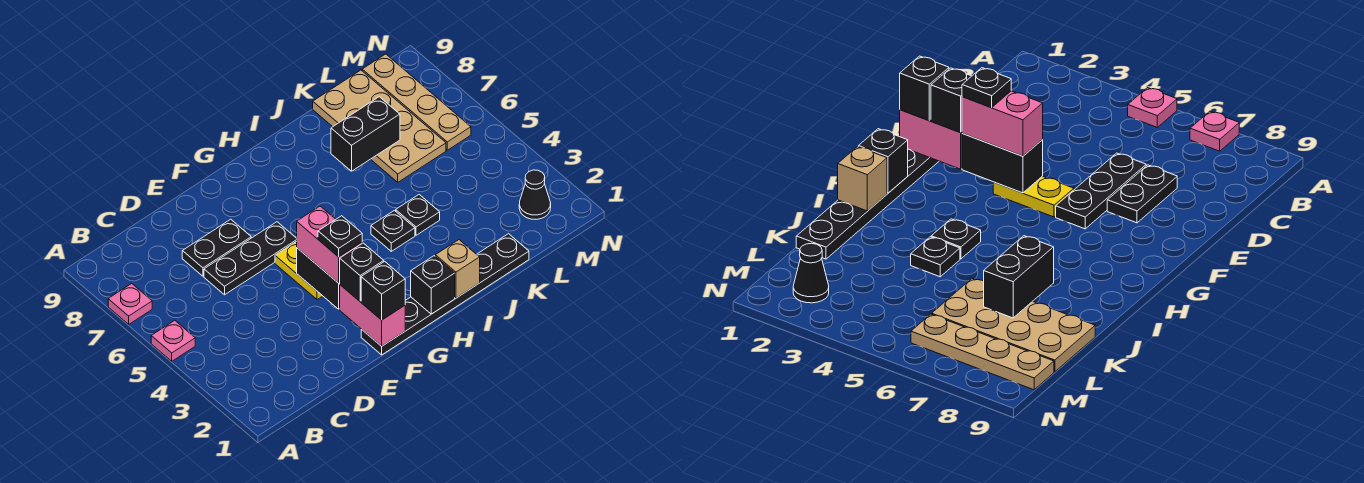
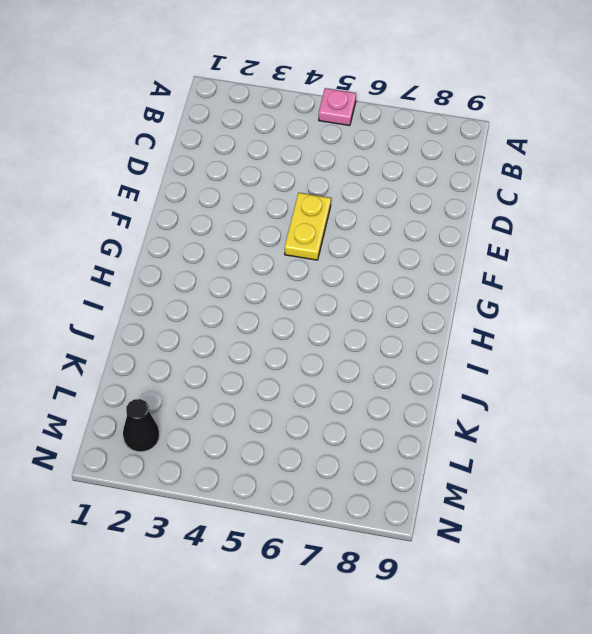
yellow plate E5:F5 level 1 -> yellow plate F4:F5 level 1
none -> pink plate A7 level 1
none -> black plate D6:F6 level 1
none -> black plate D7:E7 level 1

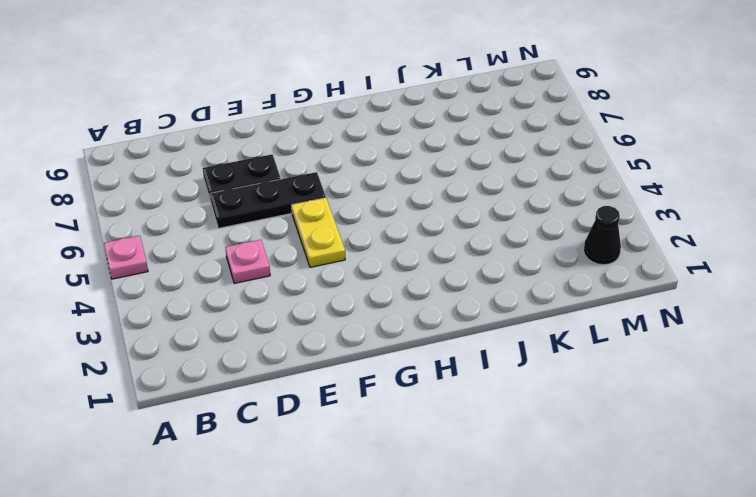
pink plate D4 level 1 -> pink plate A7 level 1
none -> black plate F1:K1 level 1
none -> black plate I4 level 1
none -> black plate J4 level 1

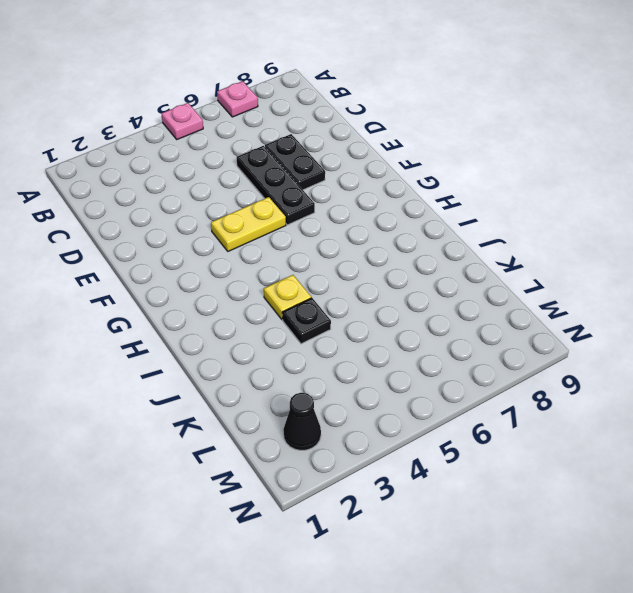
yellow plate I4 level 1 -> black plate I4 level 1
none -> black plate F1:K1 level 1
none -> tan plate K6:L9 level 1
none -> tan plate M6:M9 level 1

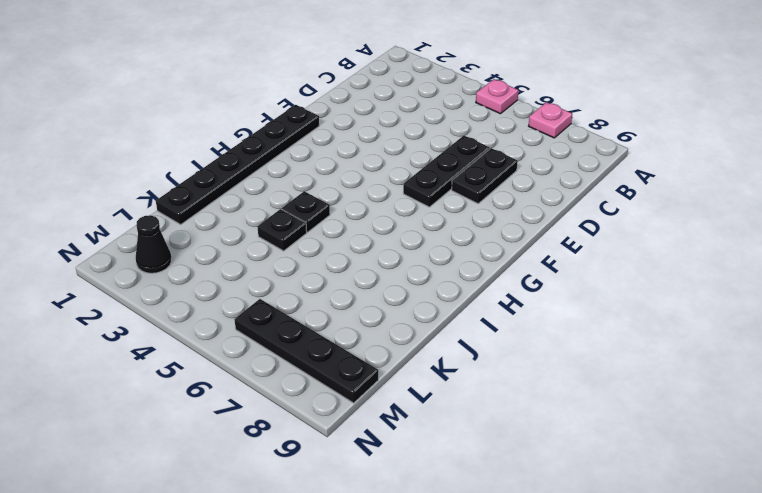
black plate M6:M9 level 1 -> tan plate M6:M9 level 1
none -> yellow plate F4:F5 level 1
none -> tan plate K6:L9 level 1
none -> pink brick F1:F2 level 2

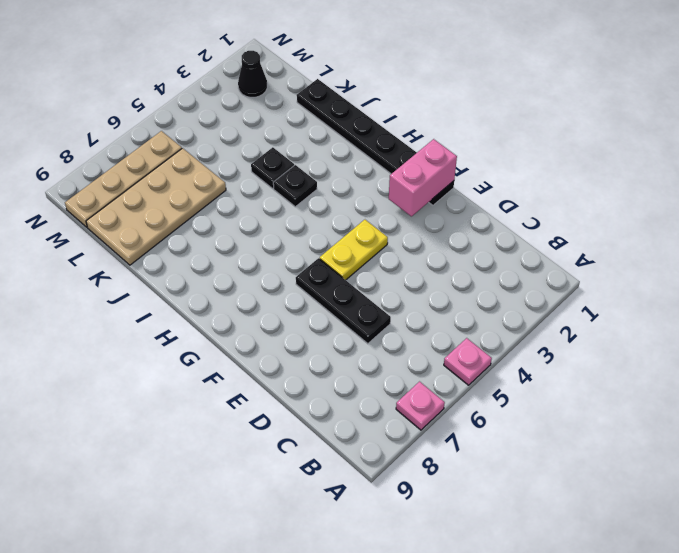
none -> black plate D7:E7 level 1
none -> black brick F3:F4 level 2
none -> black brick H1 level 2

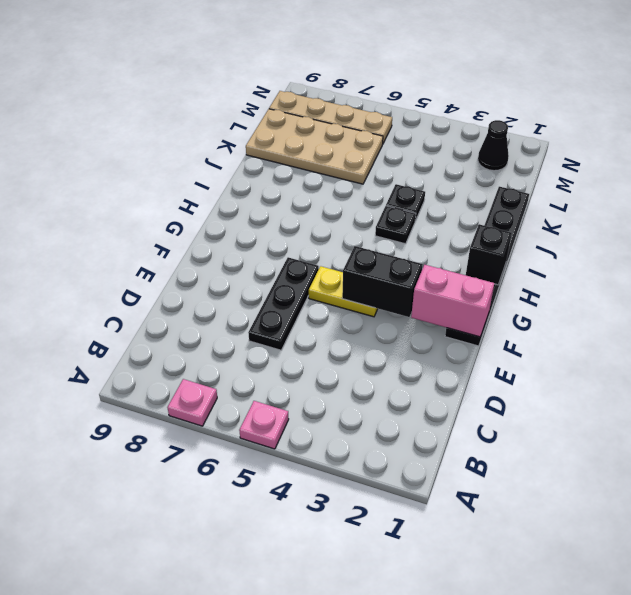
none -> black plate D7:E7 level 1
none -> tan brick I1 level 2
none -> black brick J7:K7 level 2

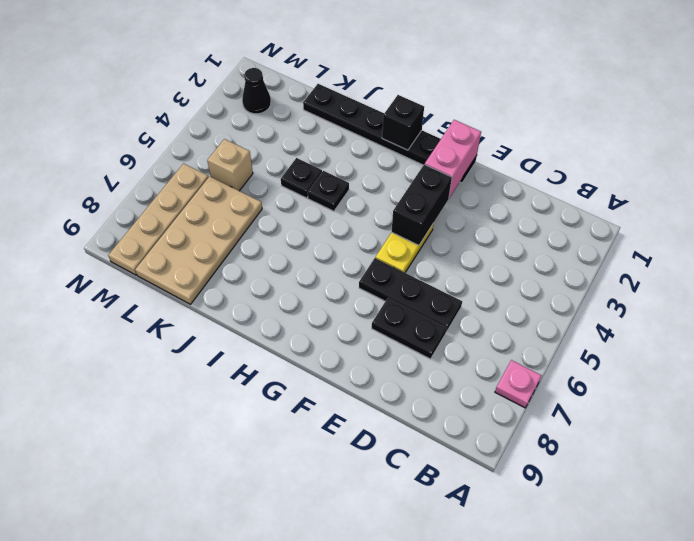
tan brick L5 level 1 -> tan brick I1 level 2
none -> pink plate A5 level 1
none -> black brick J7:K7 level 2
none -> black brick F1 level 3

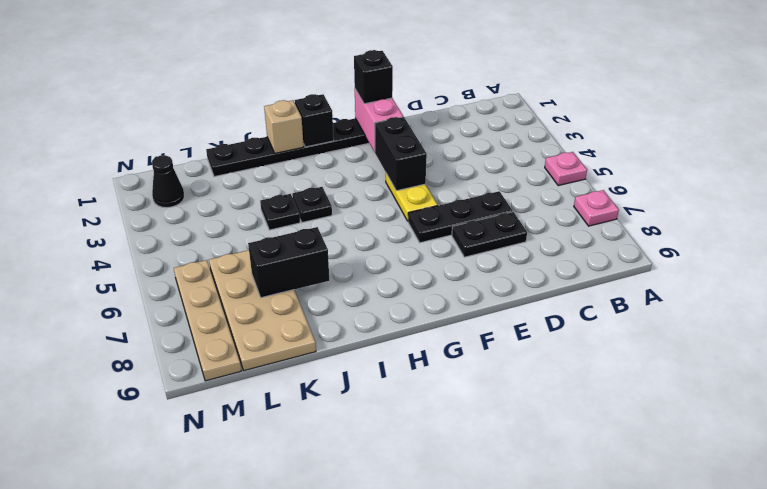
none -> black brick F2 level 3
none -> pink brick F3:F4 level 3
none -> black plate F3 level 4

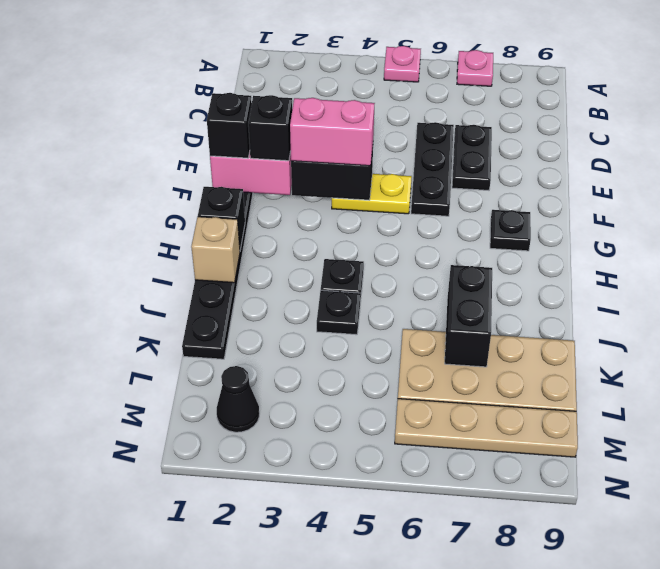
black plate G8 level 1 -> black plate F3 level 4

